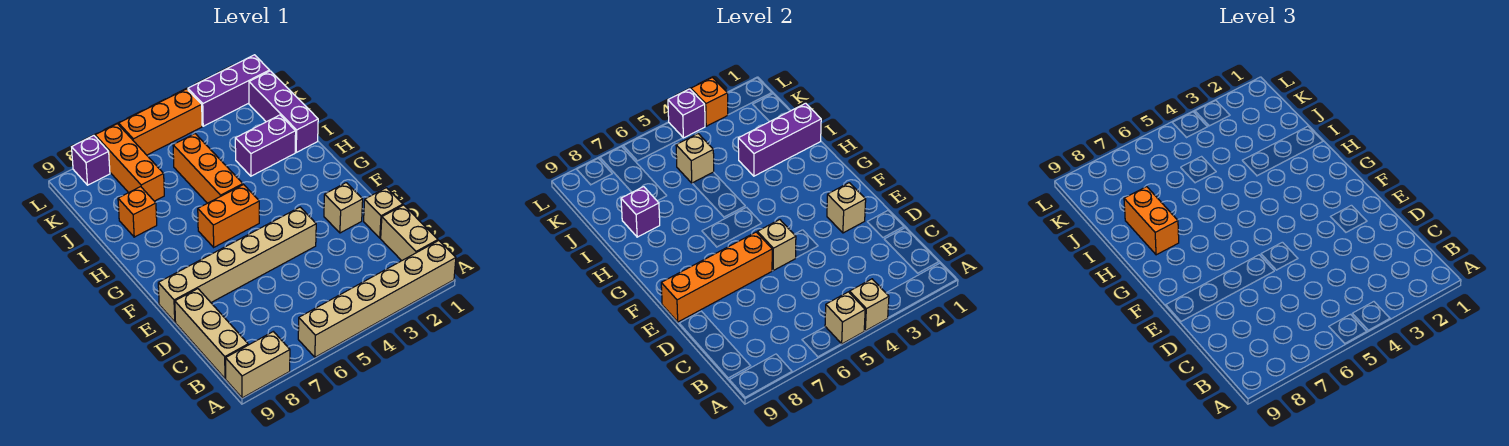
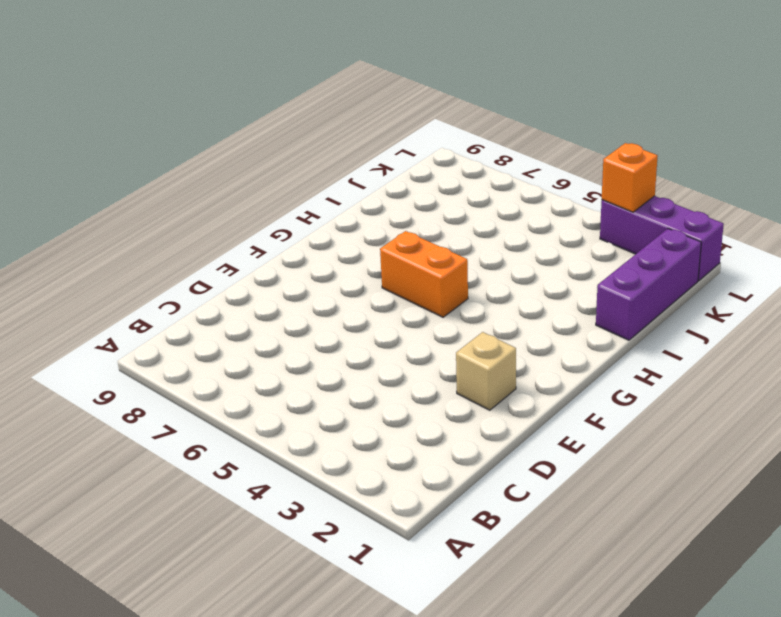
none -> tan brick A1:A6 level 1
none -> tan brick A8:A9 level 1
none -> tan brick B1:C1 level 1

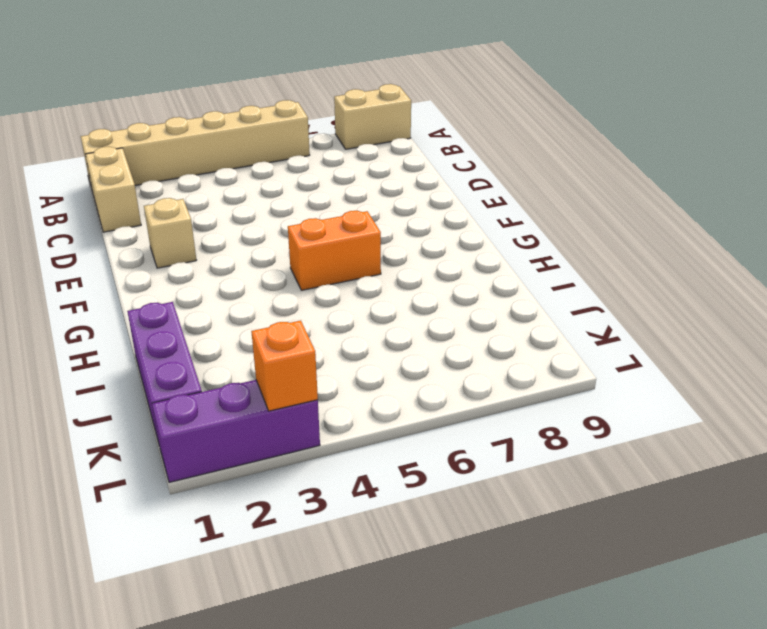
none -> tan brick B9:D9 level 1
none -> tan brick D1 level 1
none -> tan brick E4:E9 level 1

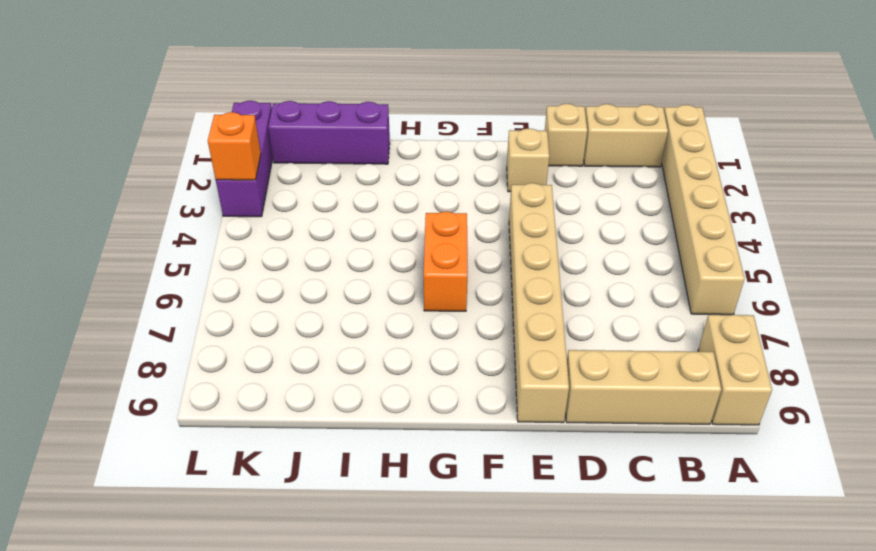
none -> orange brick H5:J5 level 1
none -> purple brick I2:I3 level 1
none -> orange brick I8 level 1

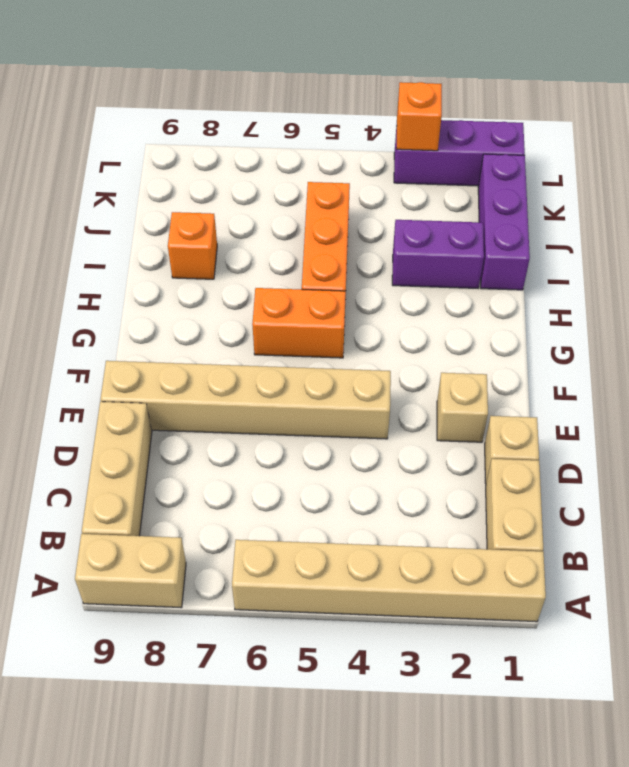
none -> orange brick J7:L7 level 1
none -> orange brick L4:L6 level 1
none -> purple brick L8 level 1

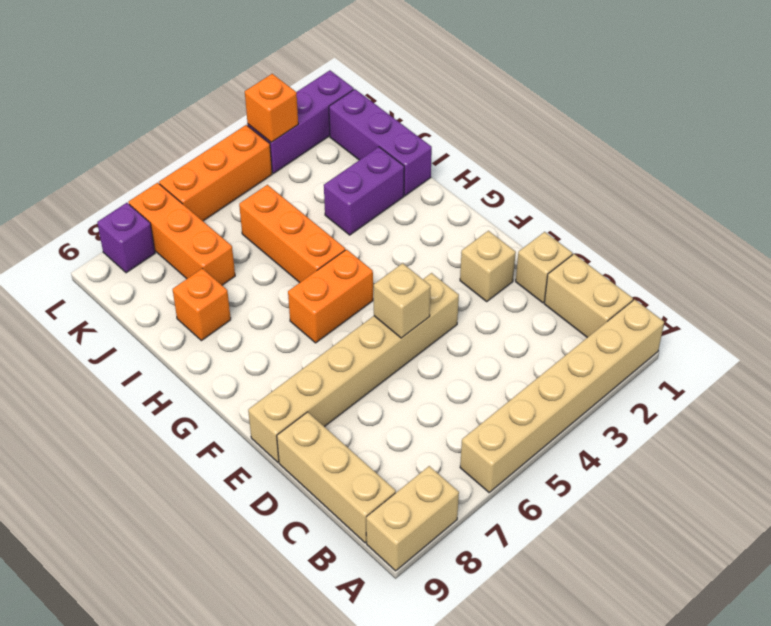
none -> tan brick A4 level 2
none -> tan brick A5 level 2
none -> tan brick E2 level 2

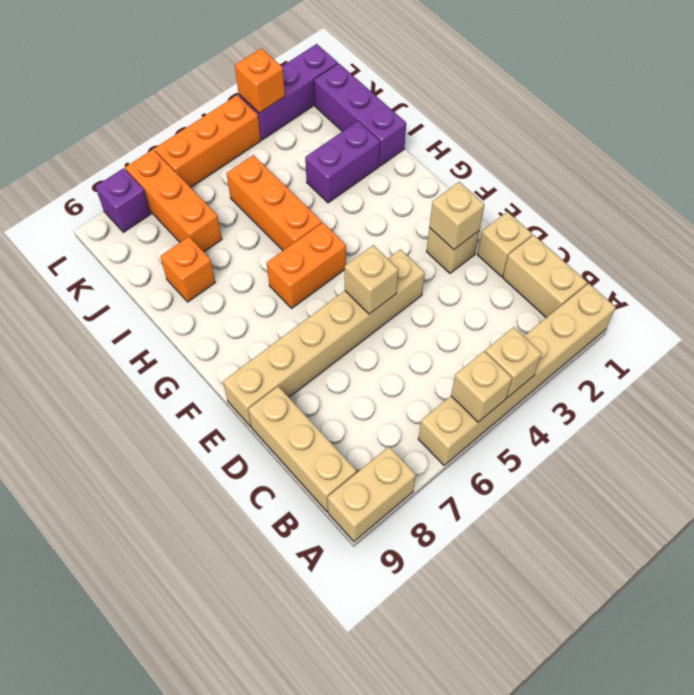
none -> orange brick E6:E9 level 2
none -> purple brick I1:I3 level 2
none -> purple brick I8 level 2

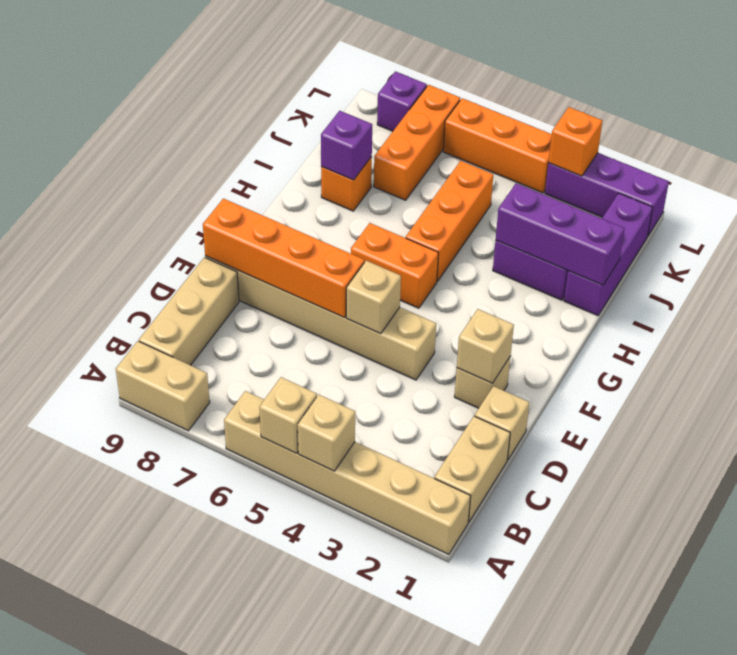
none -> tan brick J5 level 2
none -> purple brick L4 level 2
none -> orange brick H8:I8 level 3

